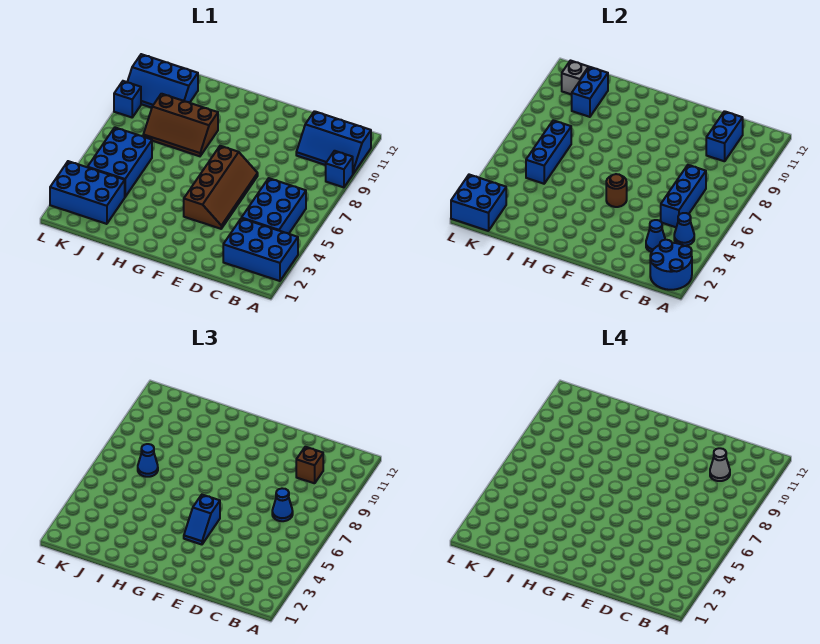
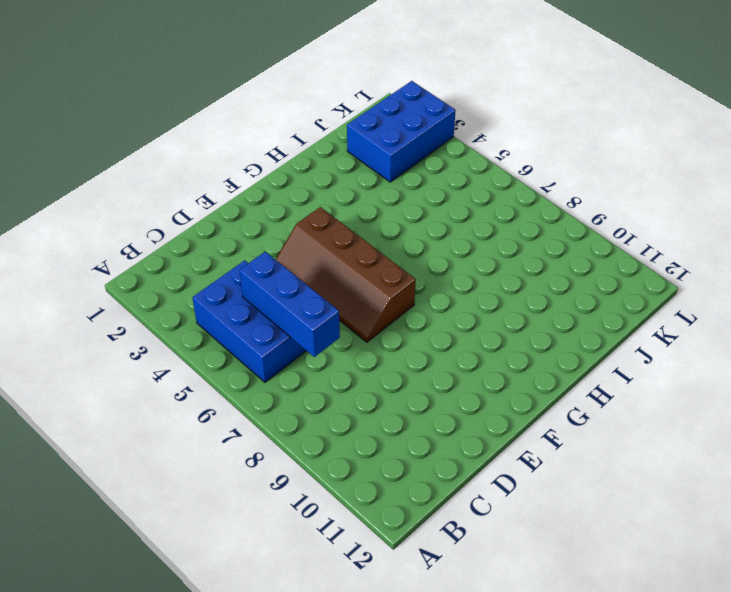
none -> blue brick A2:C3 level 1
none -> blue brick A9 level 1
none -> blue slope A10:C11 level 1 top 11

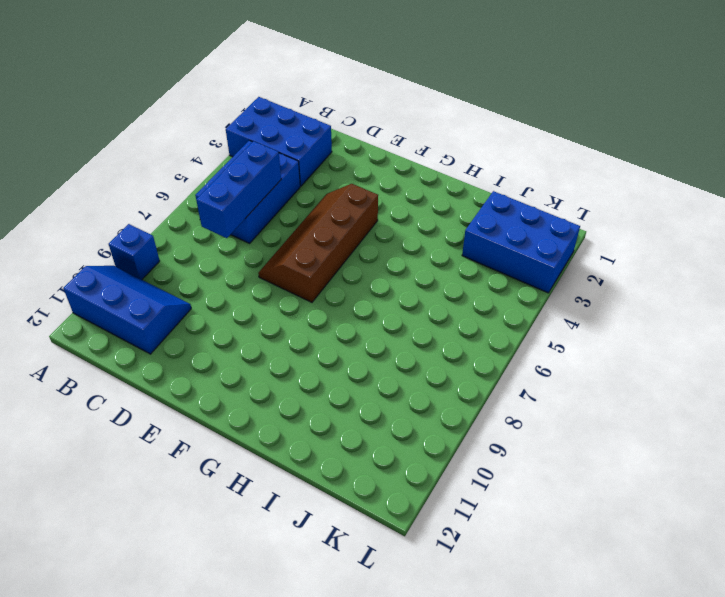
none -> brown slope H8:J9 level 1 top 9
none -> blue brick J4:K6 level 1
none -> blue slope J10:L11 level 1 top 11

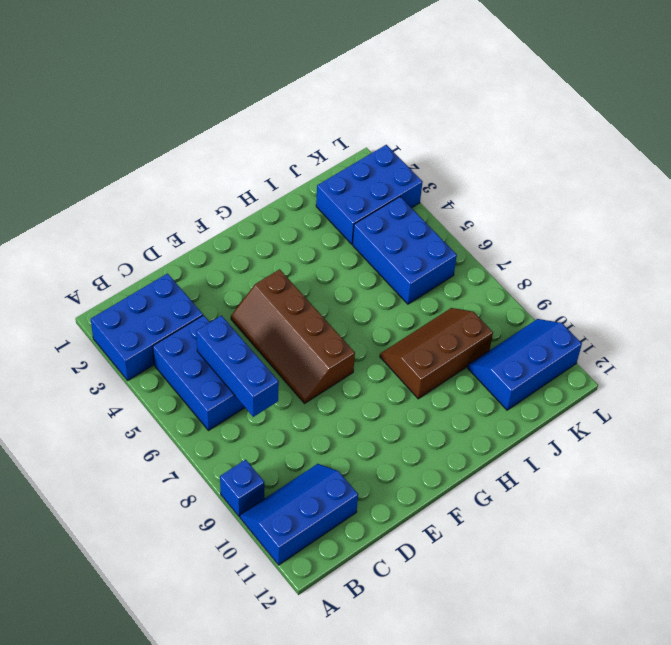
none -> blue brick L9 level 1
none -> blue round brick A1:B2 level 2
none -> blue cone B4 level 2

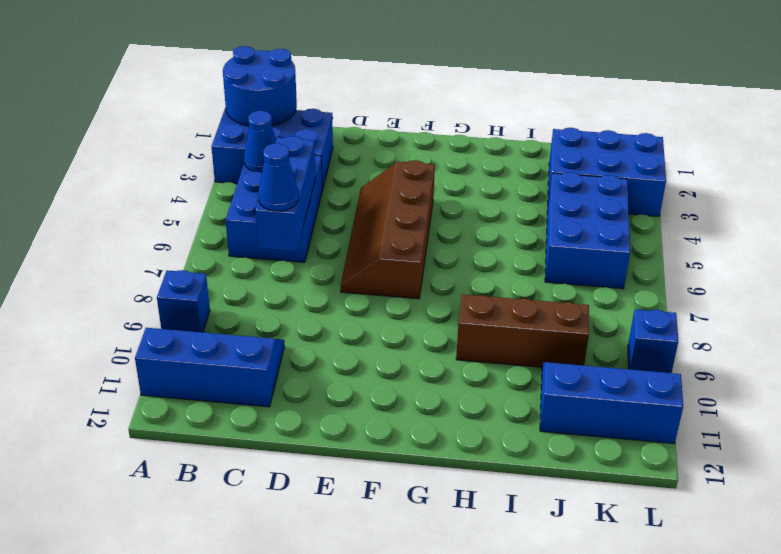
none -> blue cone C3 level 2
none -> blue brick C10:C11 level 2
none -> brown round brick F5 level 2

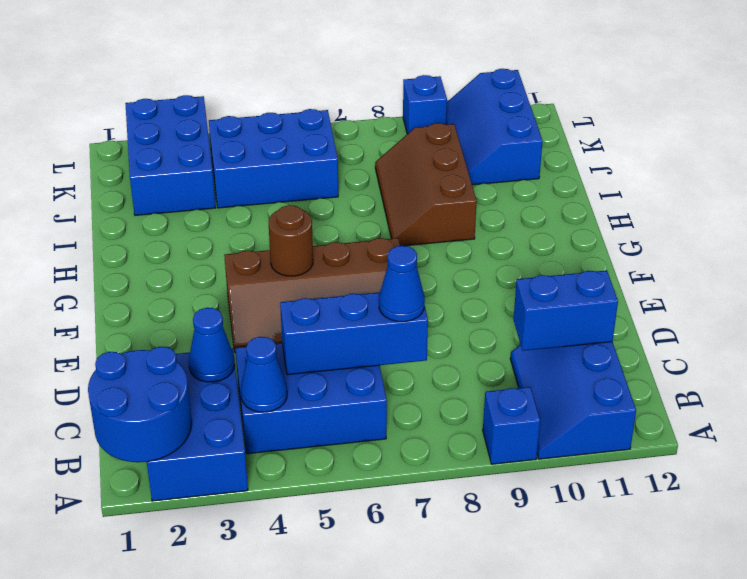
none -> blue brick J5:J7 level 2
none -> blue brick J10:J11 level 2
none -> blue brick K1:L2 level 2

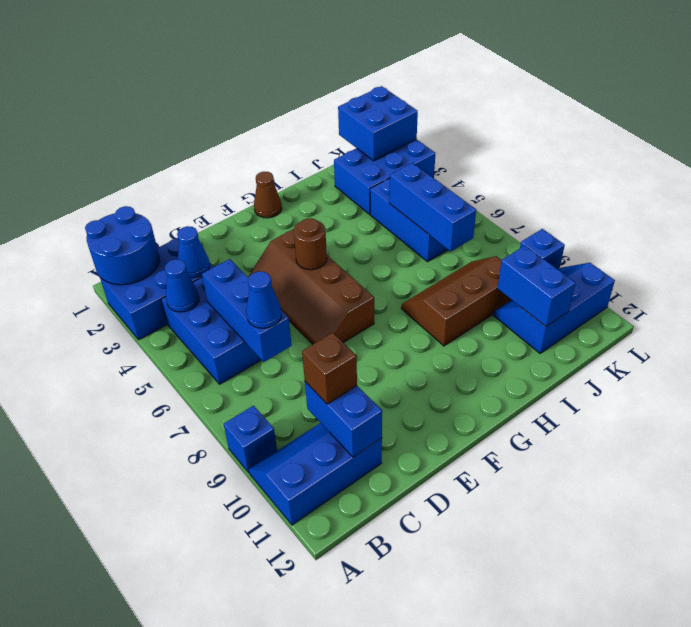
brown cone G1 level 1 -> none
none -> grey brick K11 level 2
none -> blue slope F4:F5 level 3 top 5
none -> blue cone J7 level 3

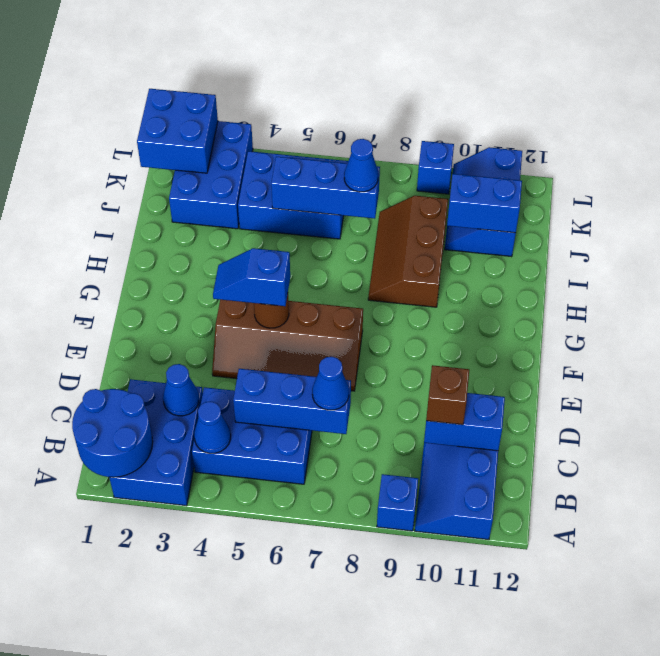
none -> grey brick K11 level 2
none -> grey cone C10 level 4

